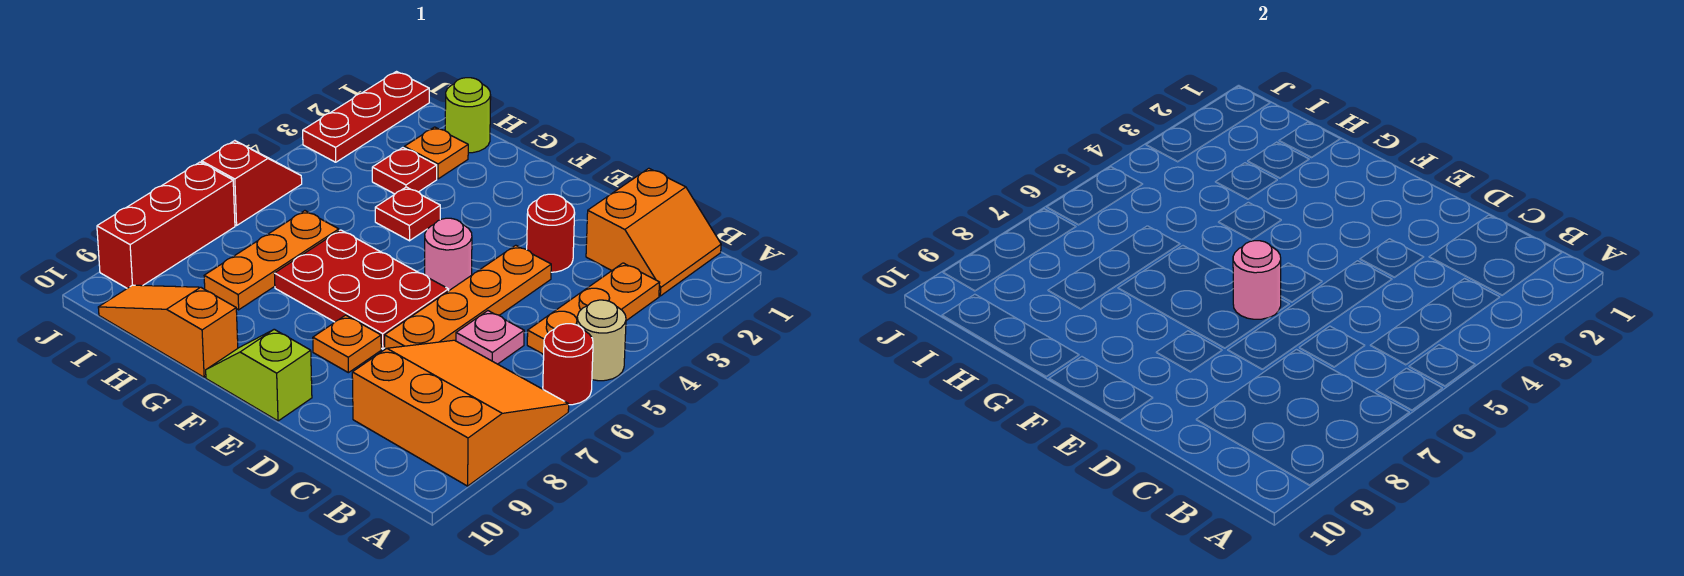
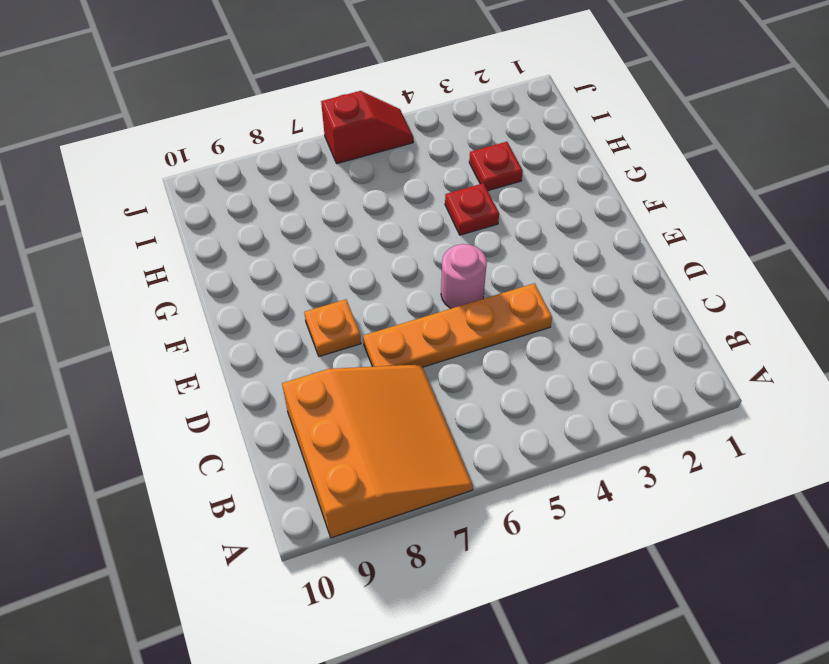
none -> tan round brick A5 level 1
none -> red round brick A6 level 1
none -> orange slope B1:C2 level 1 top C

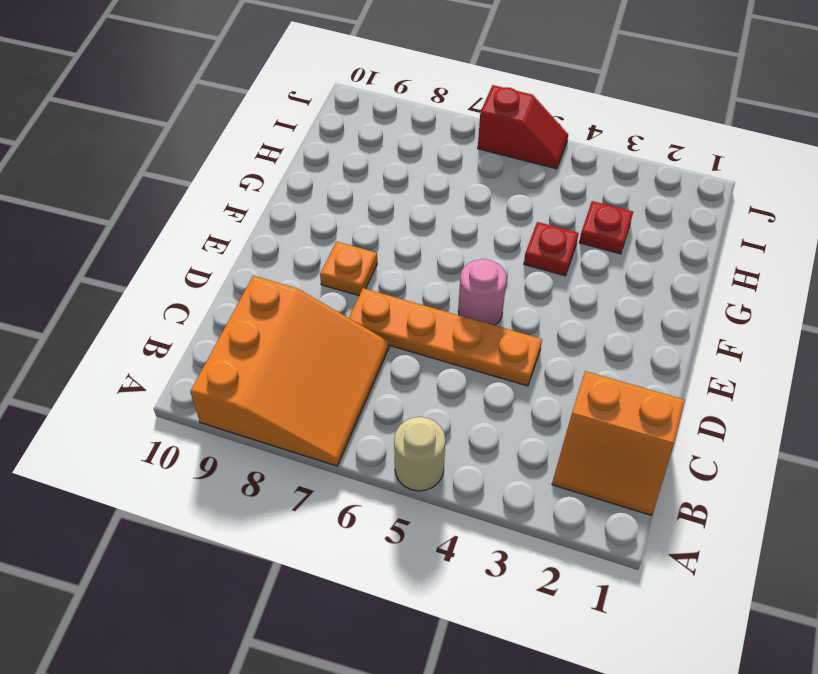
none -> red round brick A6 level 1
none -> orange plate B3:B5 level 1
none -> pink plate C6 level 1

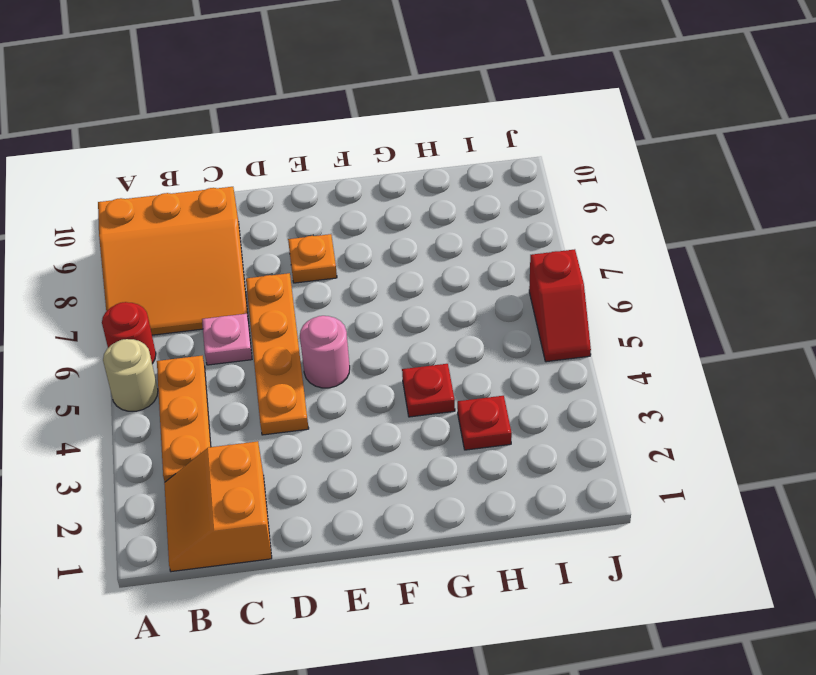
none -> red round brick D3 level 1
none -> red plate E6:G7 level 1
none -> lime slope E10:F10 level 1 top E

